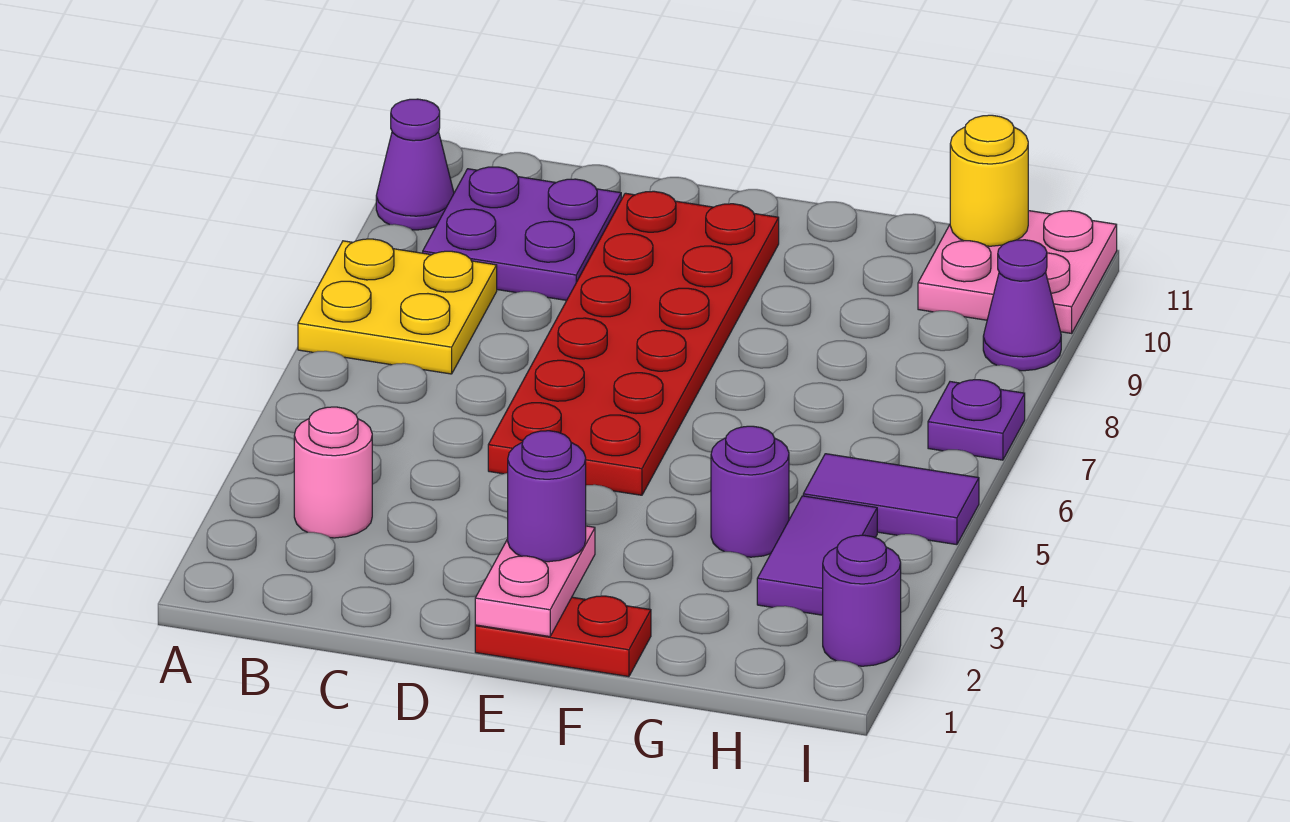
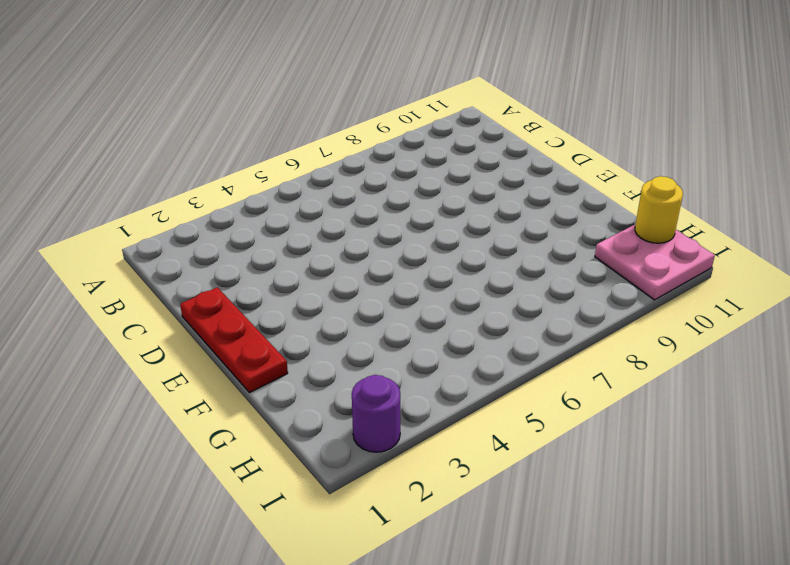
red plate D1:F1 level 1 -> red plate E1:F1 level 1
none -> yellow plate A7:B8 level 1
none -> purple cone A10 level 1
none -> pink round brick B3 level 1

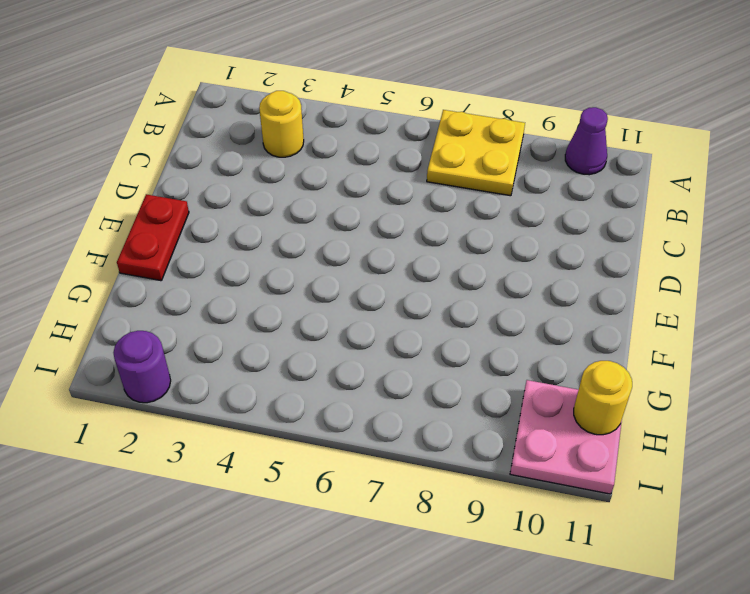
yellow round brick B3 level 1 -> pink round brick B3 level 1
none -> purple plate B9:C10 level 1
none -> red plate D5:E10 level 1
none -> purple round brick G4 level 1

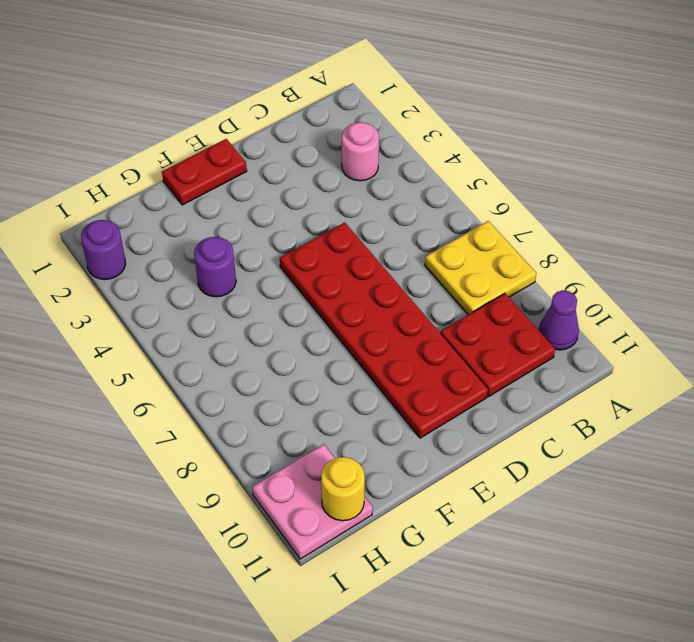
red plate B9:C10 level 1 -> purple plate B9:C10 level 1
none -> purple tile H3:H4 level 1
none -> purple tile H5:I5 level 1
none -> purple plate I7 level 1

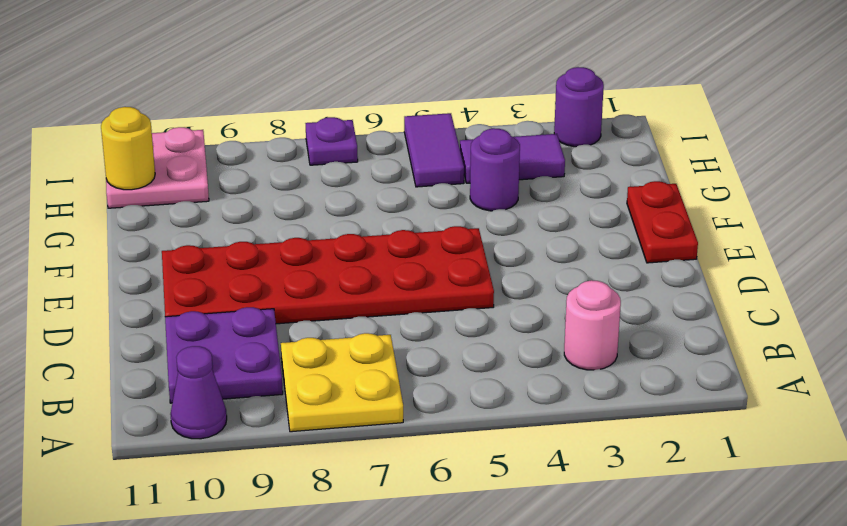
none -> purple cone I9 level 1
none -> pink plate E1:E2 level 2
none -> purple round brick E2 level 3

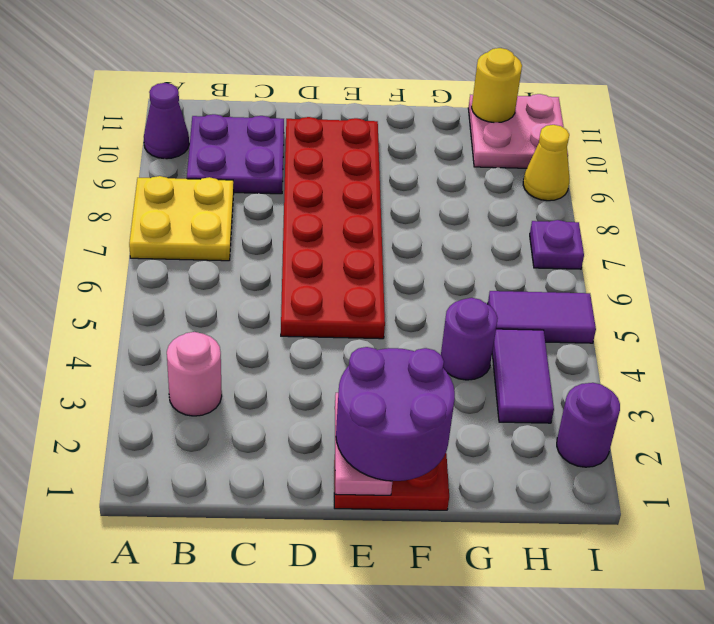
purple round brick E1:F2 level 3 -> purple round brick E2 level 3
yellow cone I9 level 1 -> purple cone I9 level 1

